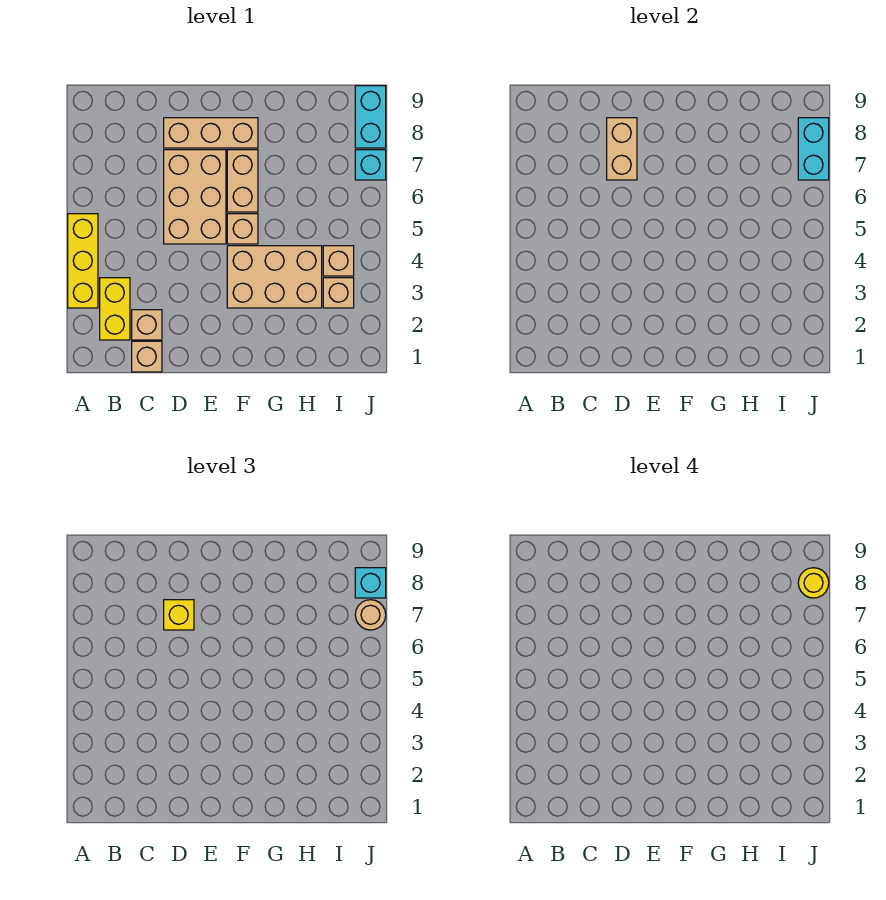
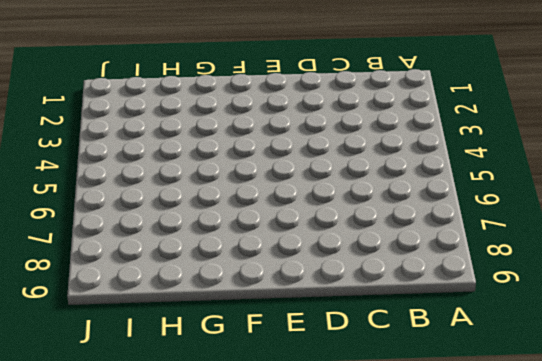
none -> yellow brick A3:A5 level 1
none -> yellow brick B2:B3 level 1
none -> tan brick C1 level 1

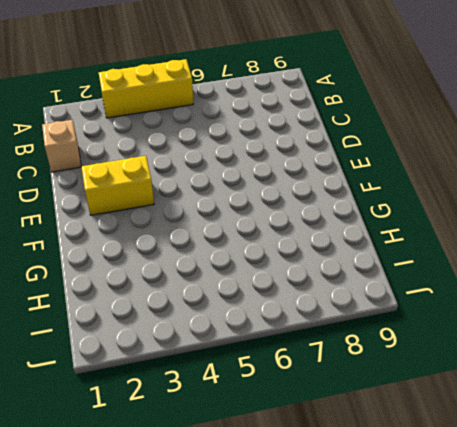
yellow brick E2:E3 level 1 -> yellow brick B2:B3 level 1
none -> tan brick C2 level 1
none -> tan brick D5:E7 level 1
none -> tan brick D8:F8 level 1

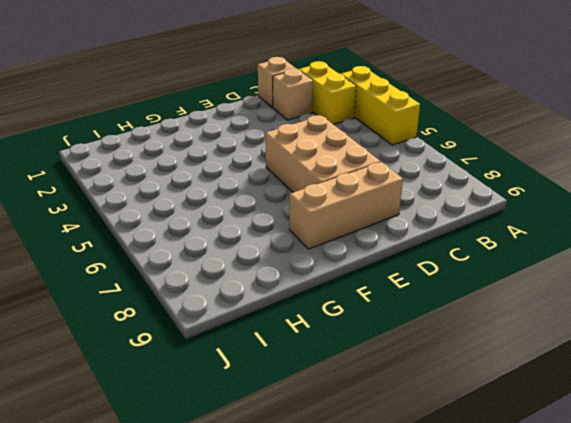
none -> tan brick F3:H4 level 1
none -> tan brick F5 level 1
none -> tan brick F6:F7 level 1

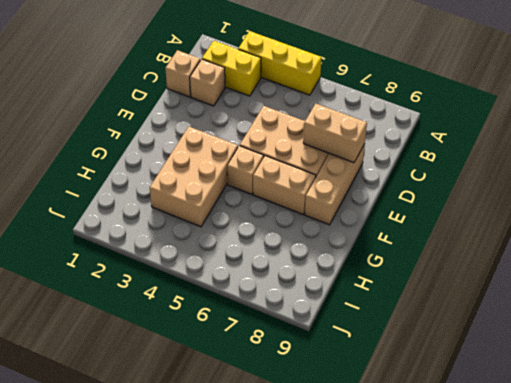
none -> tan brick I3 level 1
none -> tan brick I4 level 1
none -> cyan brick J7 level 1

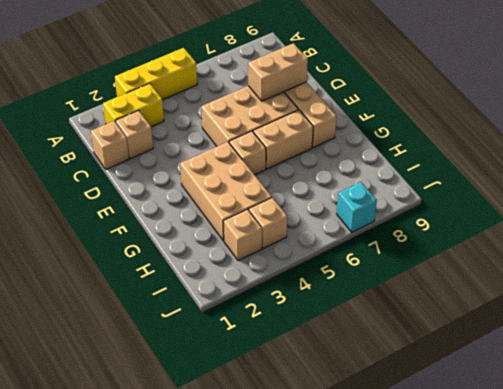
none -> cyan brick J8:J9 level 1
none -> cyan brick J7:J8 level 2
none -> yellow brick D7 level 3

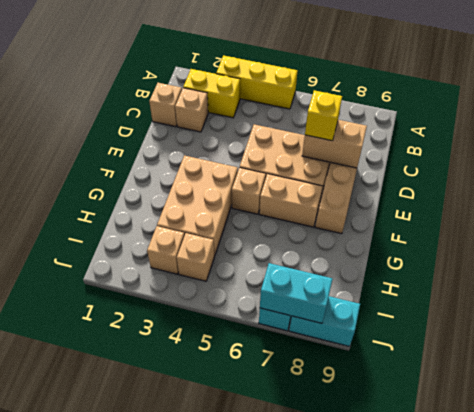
none -> tan round brick J7 level 3
none -> cyan brick J8 level 3
none -> yellow round brick J8 level 4

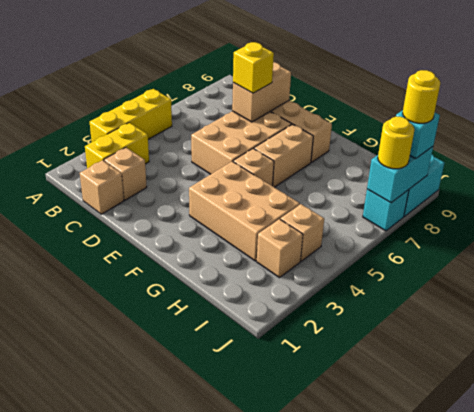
yellow round brick J7 level 3 -> tan round brick J7 level 3

